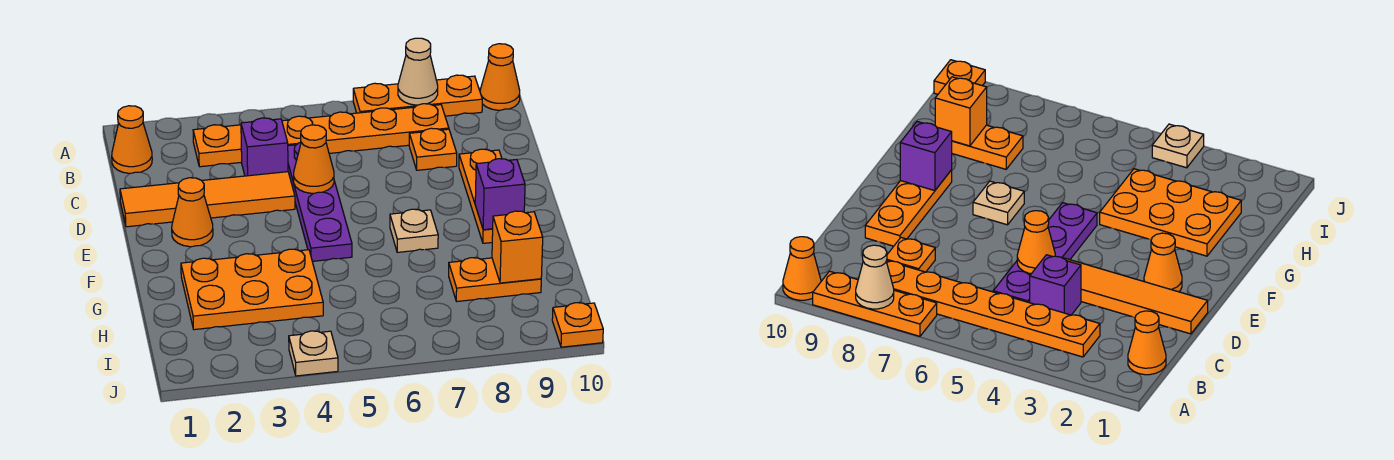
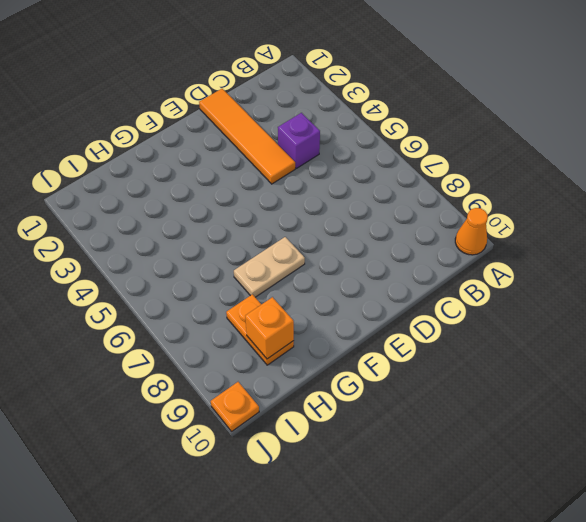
tan plate F7:G7 level 1 -> tan plate F7 level 1
none -> orange plate A7:A9 level 1
none -> orange cone B1 level 1
none -> orange plate B3:B8 level 1

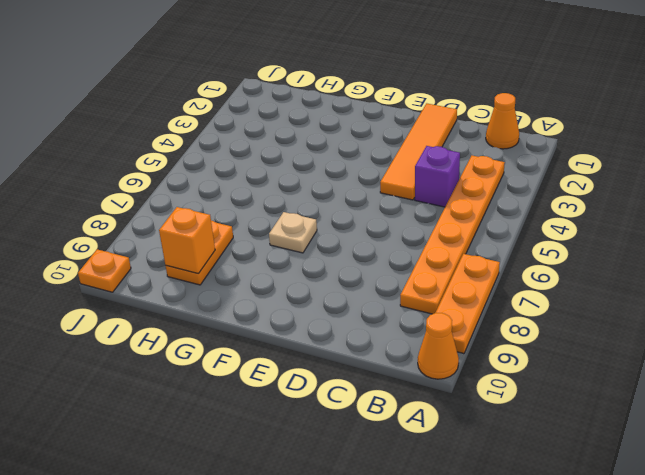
none -> purple plate C5:F5 level 1
none -> orange plate C8 level 1
none -> orange plate D9:F9 level 1

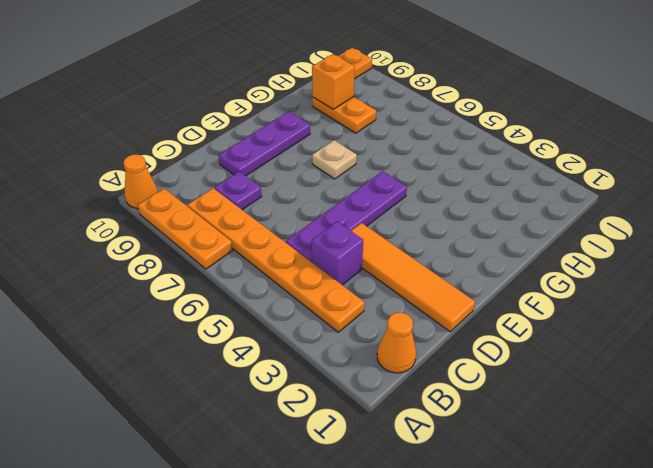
purple plate C8 level 1 -> orange plate C8 level 1
purple plate D9:F9 level 1 -> orange plate D9:F9 level 1
none -> orange cone E2 level 1
none -> orange plate G2:H4 level 1
none -> tan plate J4 level 1

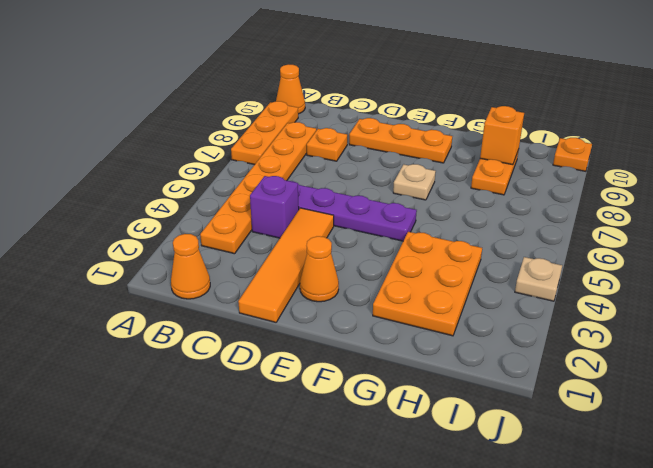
none -> tan cone A8 level 2
none -> orange cone D5 level 2
none -> purple brick F9 level 2

